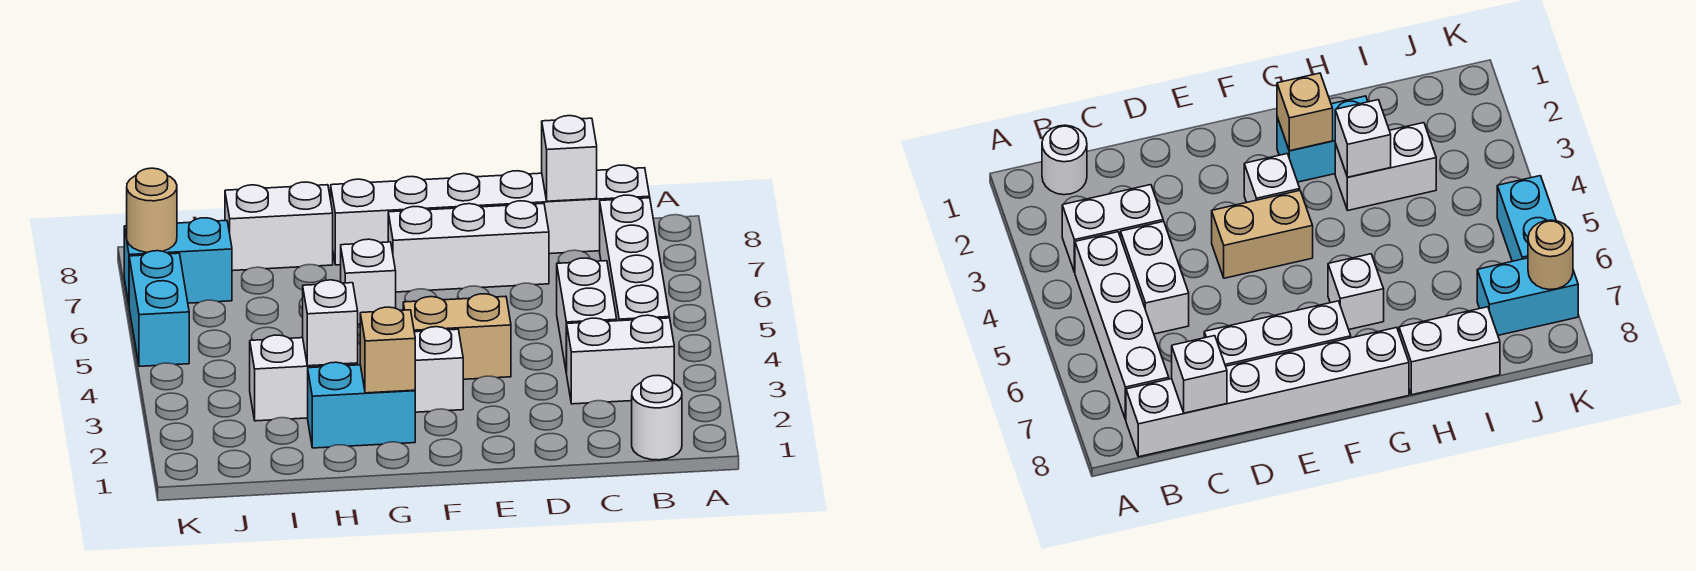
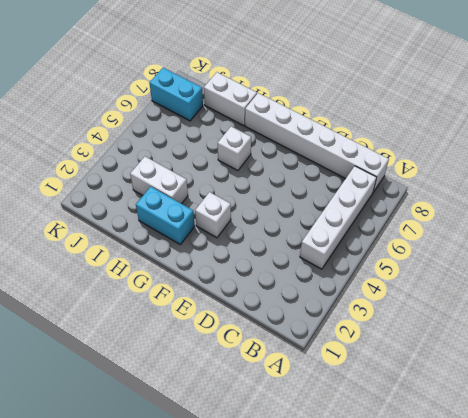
none -> white round brick B1 level 1
none -> white brick B3:C3 level 1
none -> white brick C4:C5 level 1

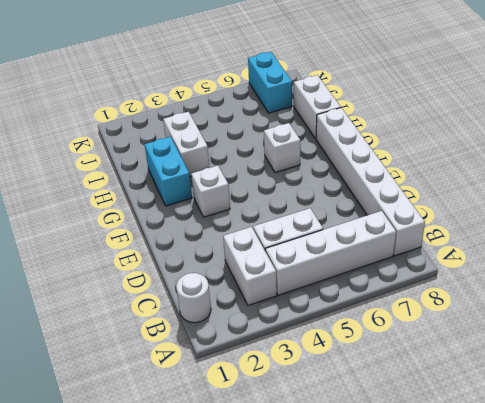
none -> white brick D7:F7 level 1
none -> tan brick E4:F4 level 1
none -> cyan brick K5:K6 level 1

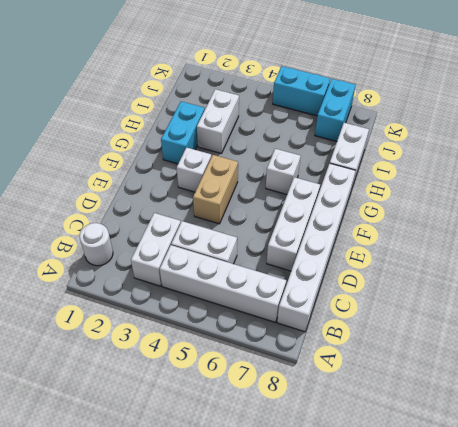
none -> white brick C8 level 2
none -> tan brick G2 level 2
none -> white brick H3 level 2

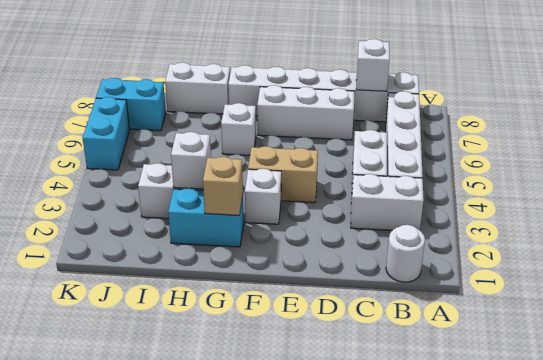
none -> tan round brick K7 level 2

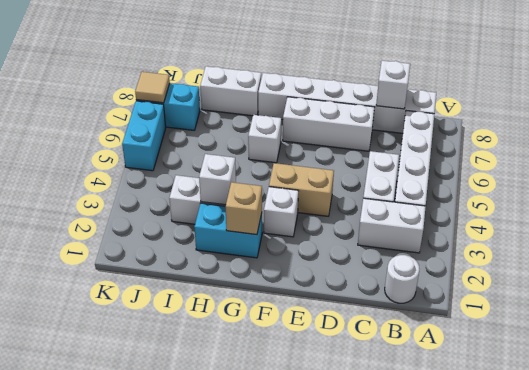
tan tile K7 level 2 -> tan round brick K7 level 2

